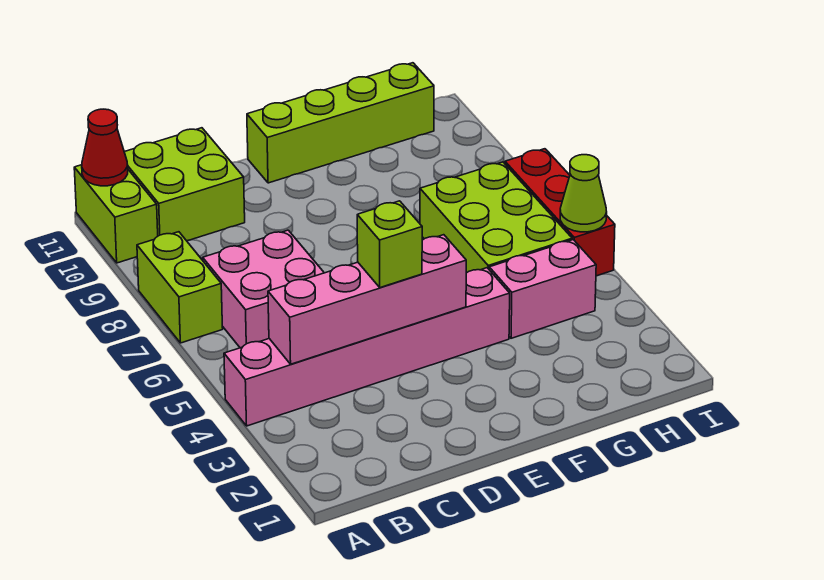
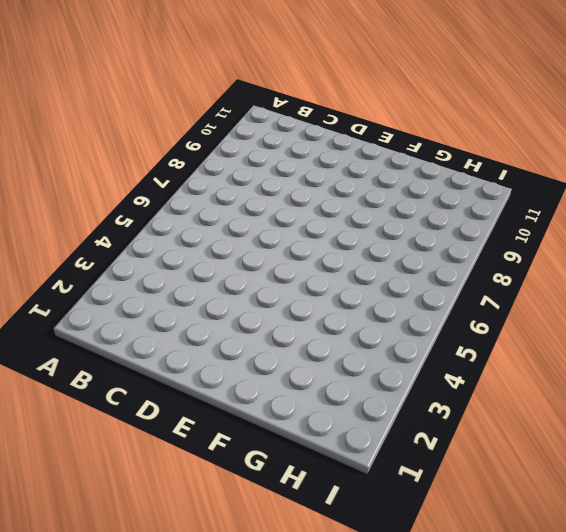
none -> pink brick A4:F4 level 1
none -> lime brick A7:A8 level 1
none -> lime brick A10:A11 level 1

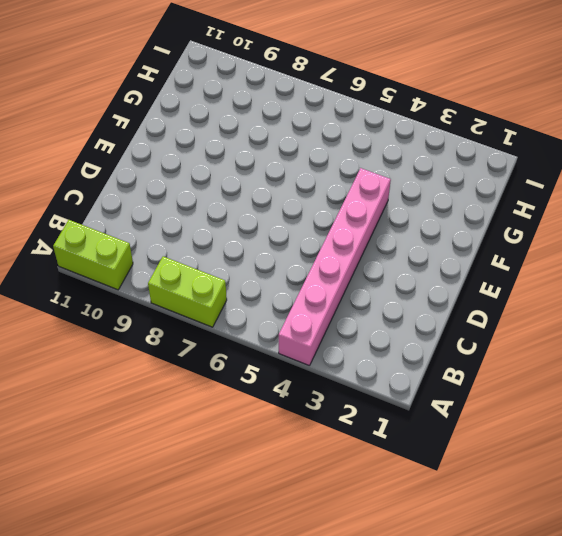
none -> pink brick B6:C7 level 1
none -> lime brick B10:C11 level 1
none -> lime brick E11:H11 level 1

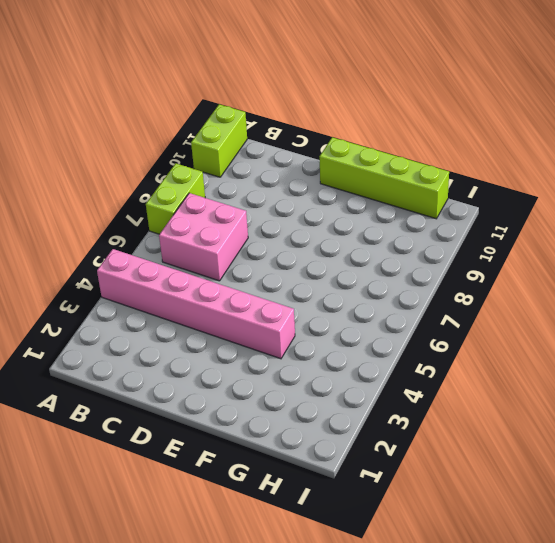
none -> lime brick B10:C11 level 1
none -> pink brick G4:H4 level 1
none -> lime brick G5:H7 level 1

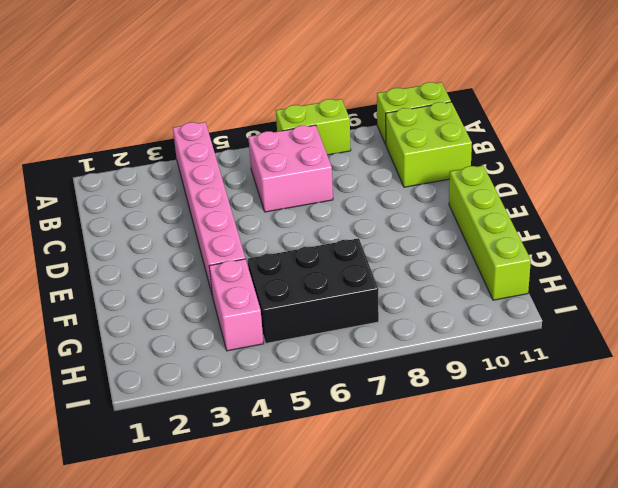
black brick G5:H7 level 1 -> lime brick G5:H7 level 1
none -> red brick I5:I7 level 1
none -> red cone A11 level 2
none -> pink brick B4:E4 level 2

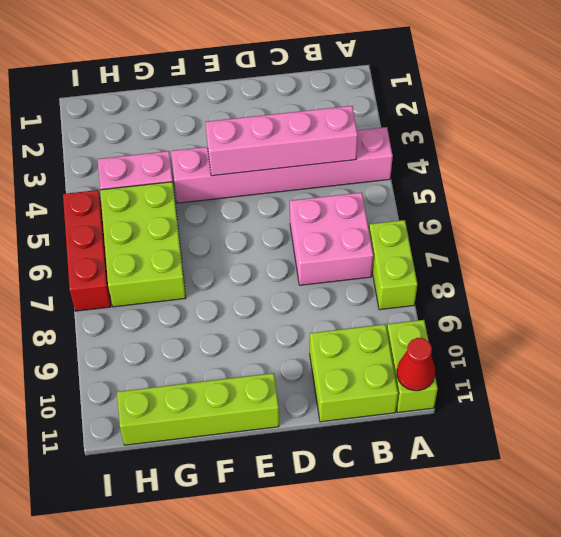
none -> lime cone I5 level 2
none -> lime brick D4 level 3

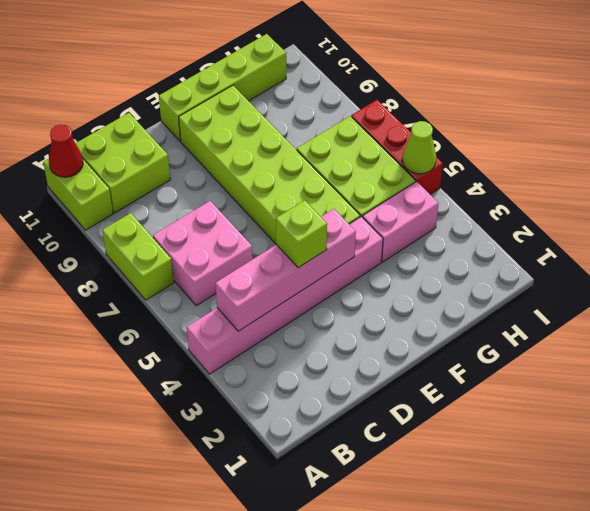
lime brick E5:F10 level 1 -> none

